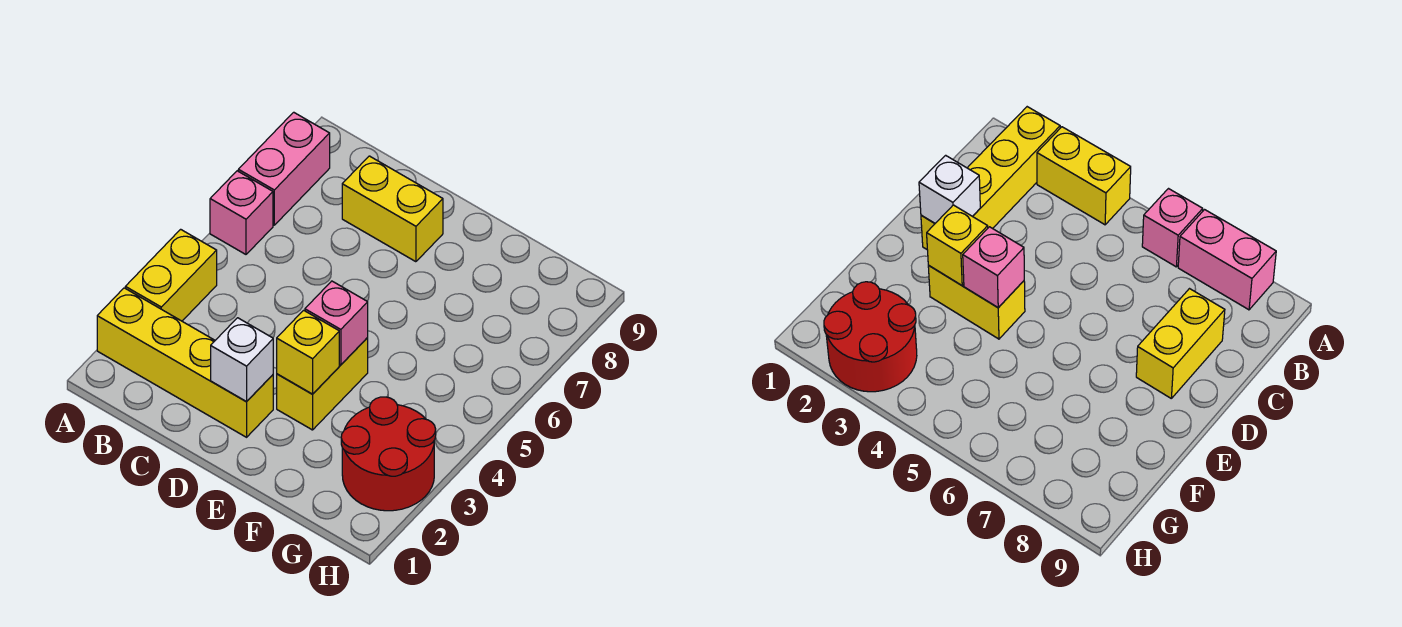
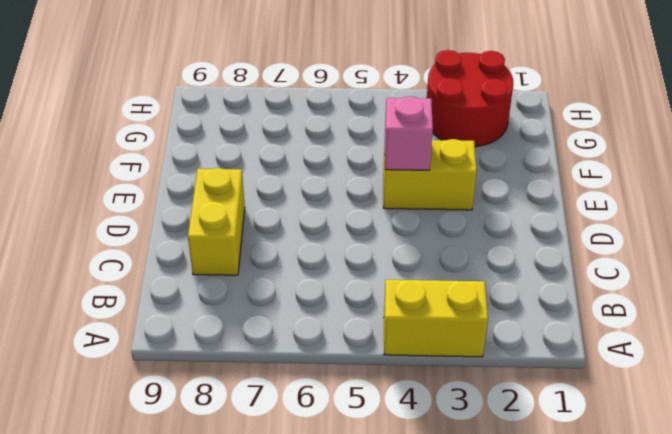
none -> yellow brick A2:D2 level 1
none -> pink brick A6 level 1

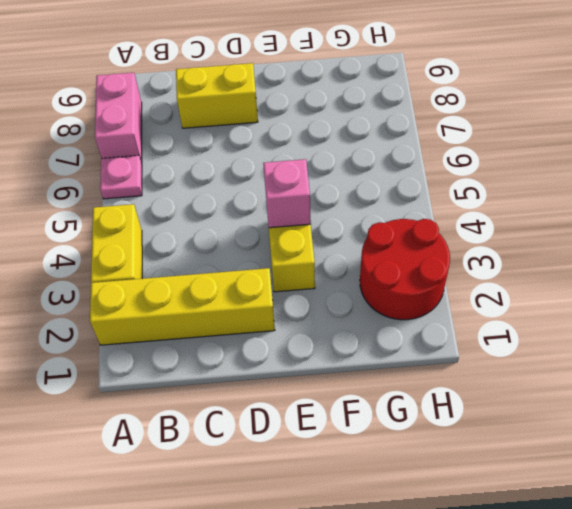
pink plate A6 level 1 -> pink brick A6 level 1
none -> white brick D2 level 2
none -> yellow brick E3 level 2

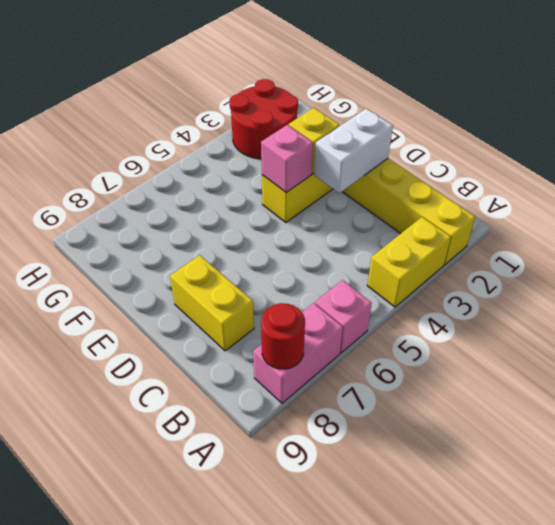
red round brick A8 level 2 -> none
white brick D2:D3 level 2 -> white brick D2 level 2

